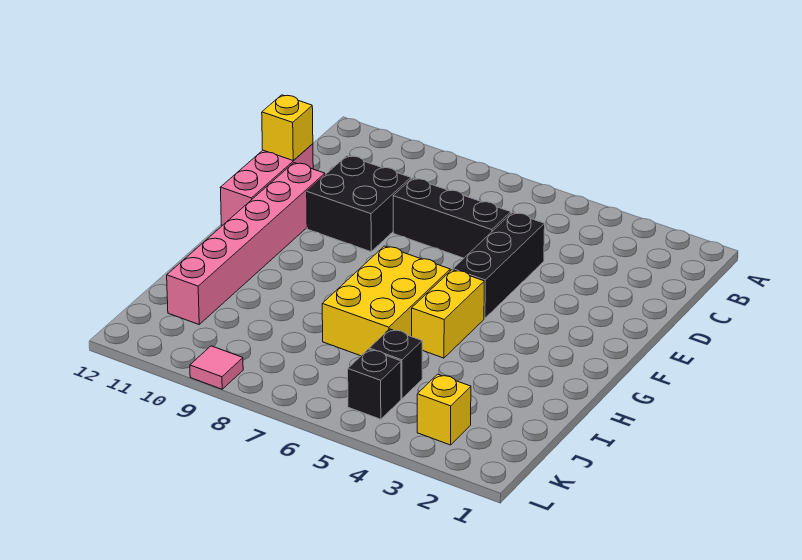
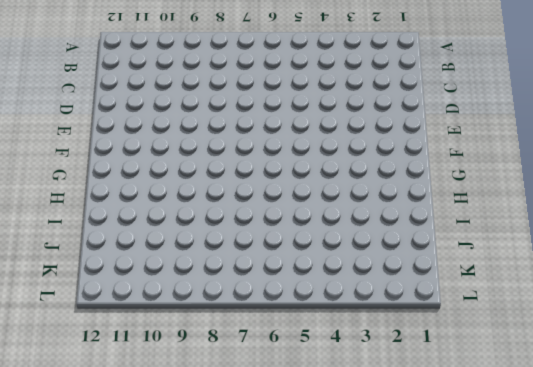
none -> black brick D5:F5 level 1
none -> black brick D6:D8 level 1
none -> black brick D9:E10 level 1

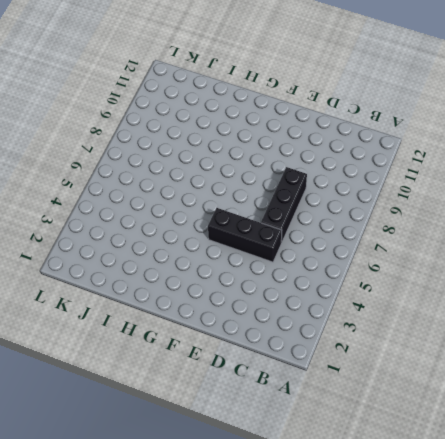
none -> black brick D9:E10 level 1
none -> pink brick D12:F12 level 1
none -> pink brick E11:J11 level 1

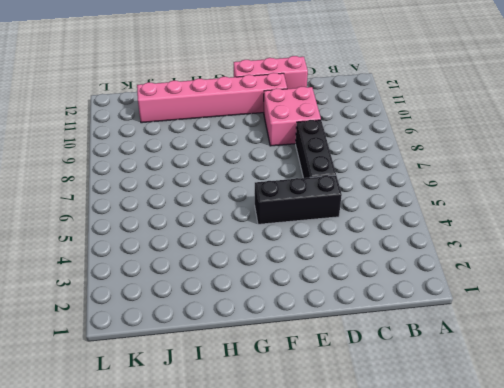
pink brick D9:E10 level 1 -> black brick D9:E10 level 1
none -> yellow brick G5:H5 level 1
none -> yellow brick G6:I7 level 1
none -> black brick J5 level 1

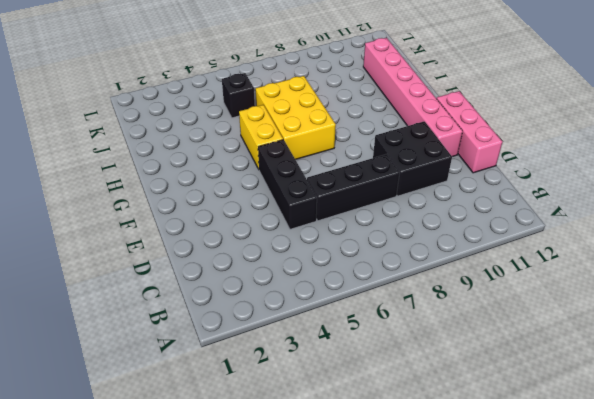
none -> yellow brick K3 level 1
none -> black brick K5 level 1
none -> pink tile L9 level 1

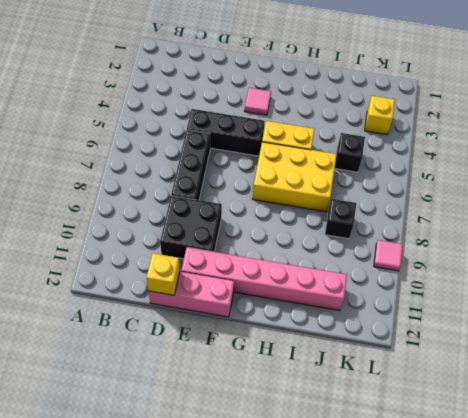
pink tile F3 level 1 -> none
black brick J8 level 1 -> black brick K5 level 1

